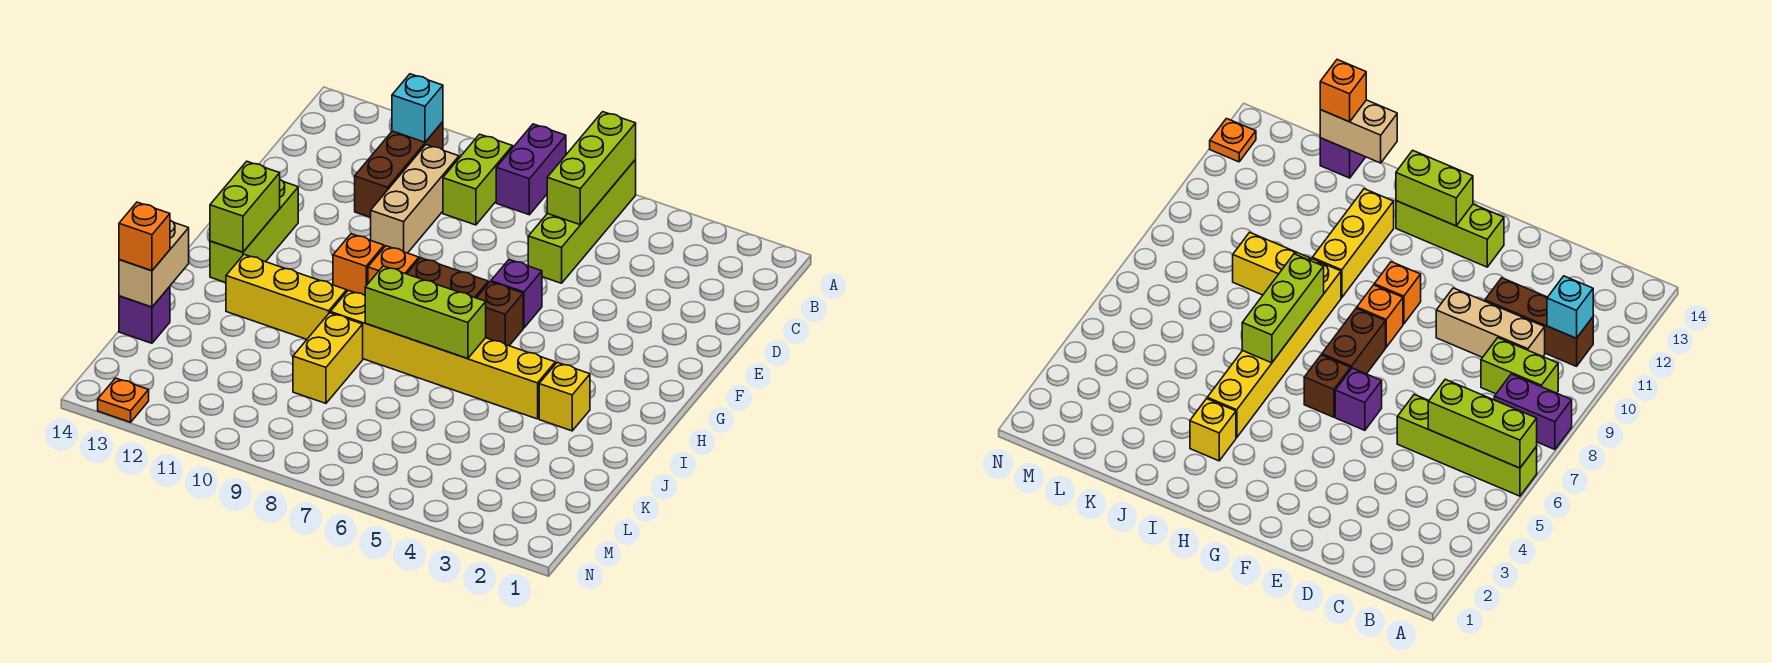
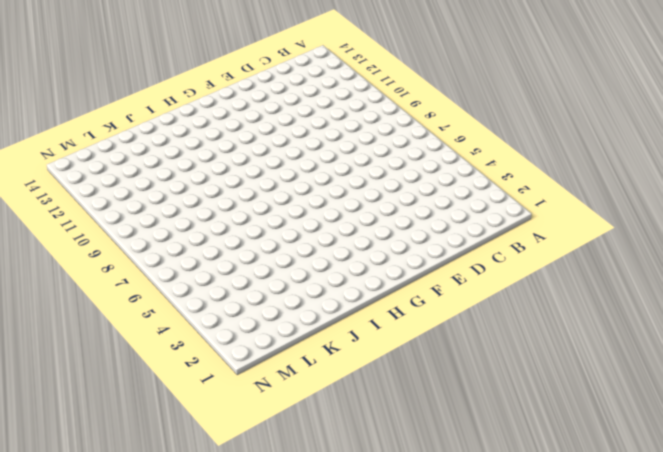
none -> lime brick A6:D6 level 1
none -> purple brick A8:B8 level 1
none -> lime brick B9:C9 level 1

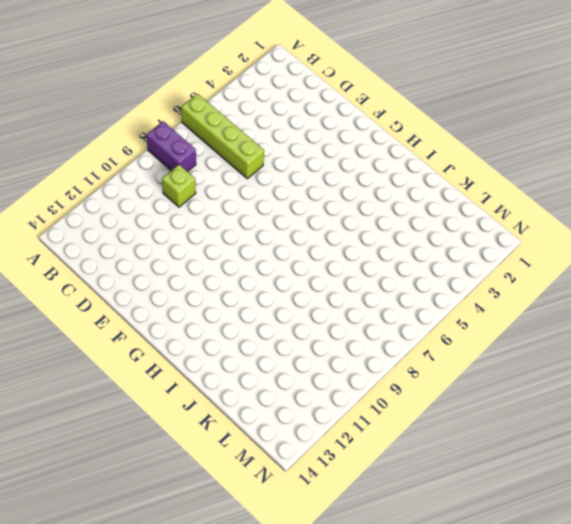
lime brick C9 level 1 -> lime brick B9:C9 level 1
none -> brown brick B11:D11 level 1
none -> tan brick C10:E10 level 1
none -> purple brick F6 level 1

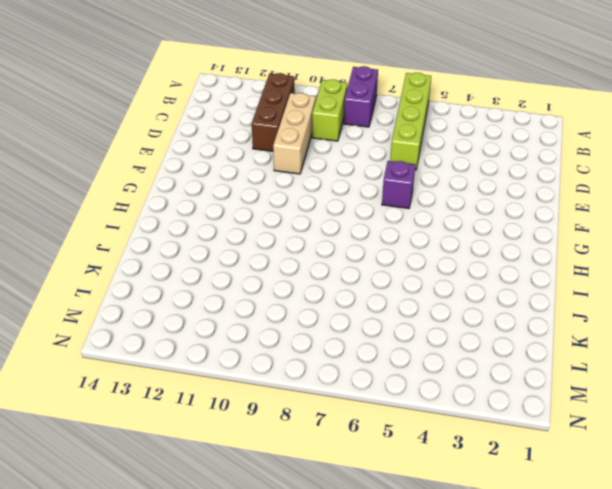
none -> lime brick F13:H13 level 1
none -> brown brick G6 level 1
none -> brown brick G7:G8 level 1

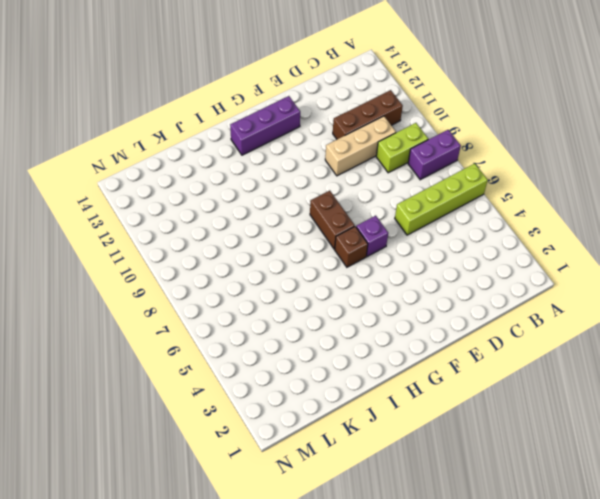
purple brick F13:H13 level 1 -> lime brick F13:H13 level 1
none -> orange brick G9 level 1
none -> orange brick G10 level 1
none -> yellow brick I3 level 1

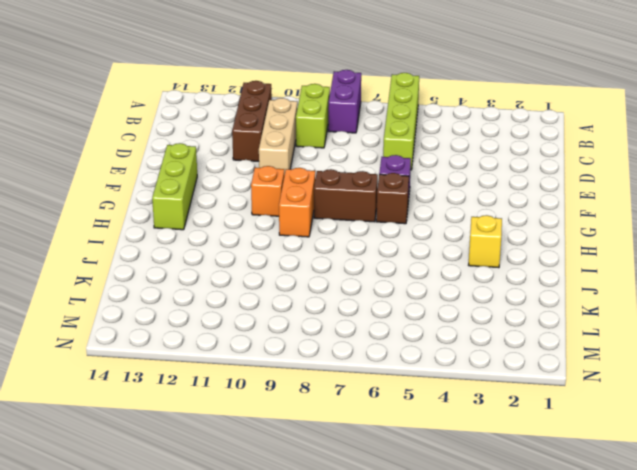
orange brick G9:H9 level 1 -> orange brick G9 level 1
none -> yellow brick I4:I9 level 1
none -> yellow brick I10:I12 level 1
none -> yellow brick J9:K9 level 1

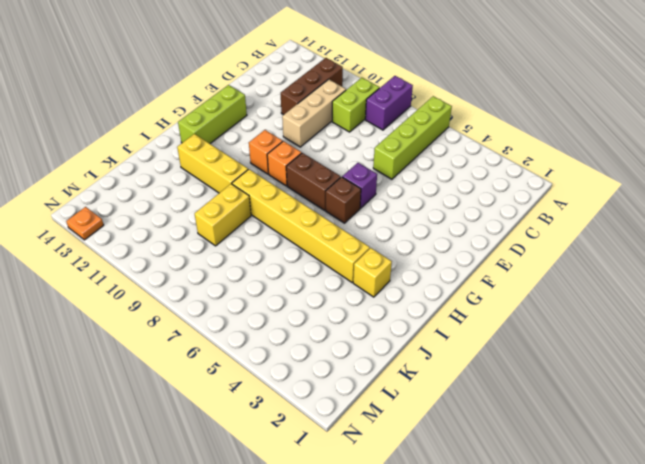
none -> purple brick K14 level 1
none -> lime brick A6:C6 level 2
none -> cyan brick B11 level 2

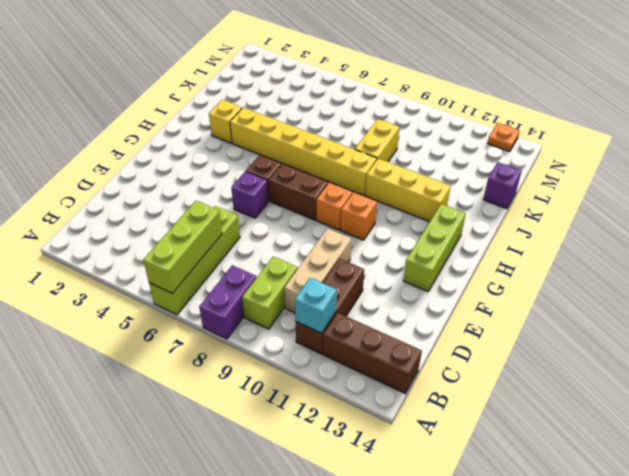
brown brick B12:B14 level 1 -> none
none -> lime brick G13:H13 level 2
none -> lime brick I6:I8 level 2
none -> tan brick J14:K14 level 2

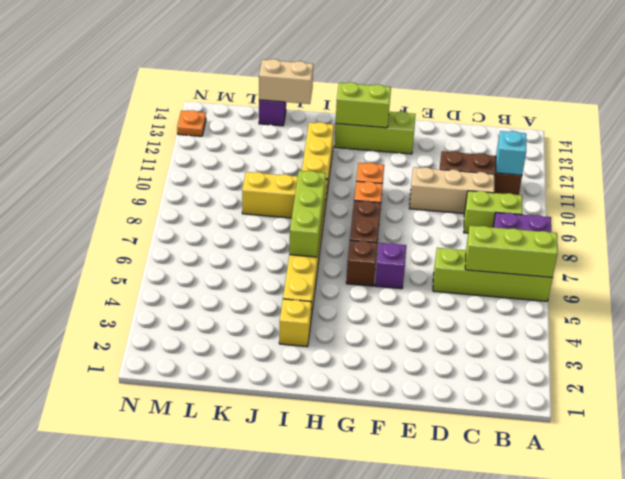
none -> orange brick K14 level 3

